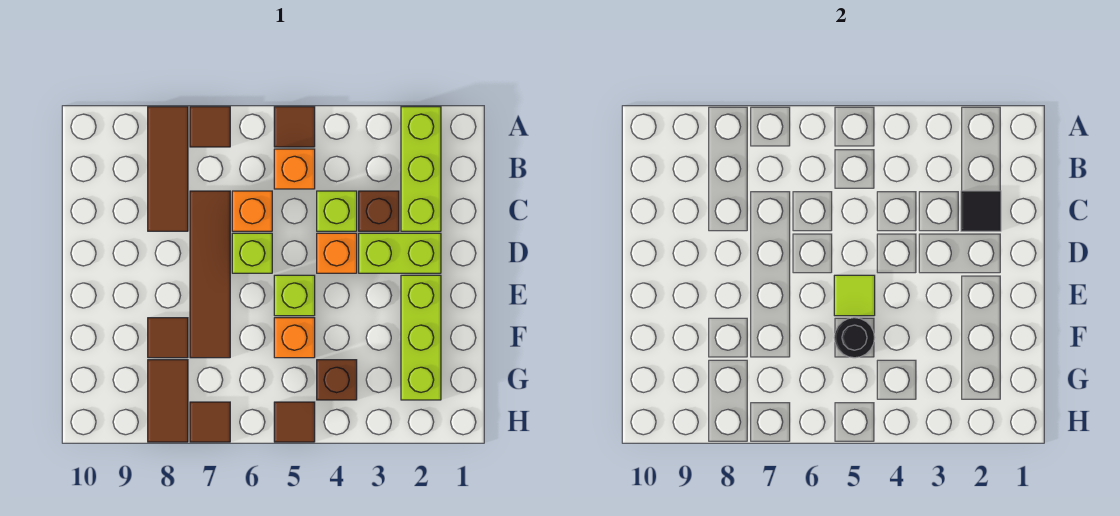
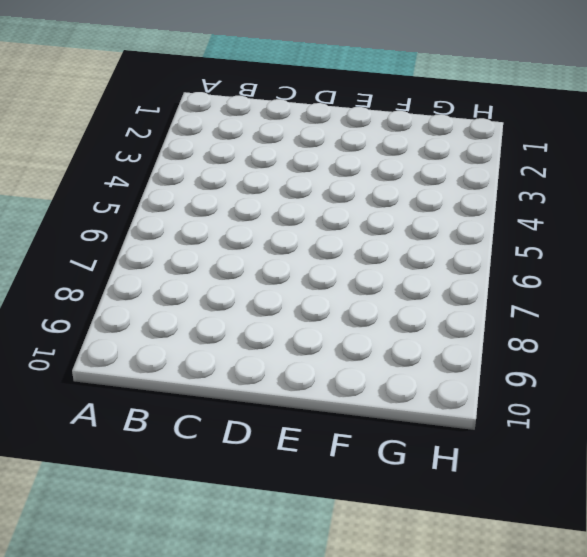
none -> lime brick A2:C2 level 1
none -> brown tile A5 level 1
none -> brown tile A7 level 1

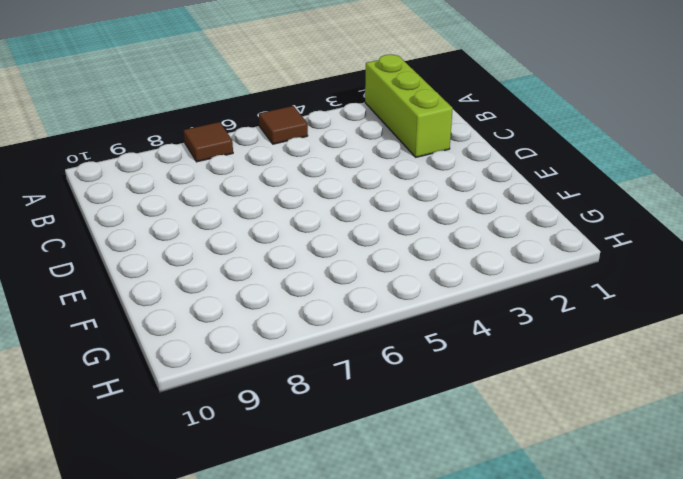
none -> brown tile A8:C8 level 1
none -> orange brick B5 level 1
none -> brown brick C3 level 1

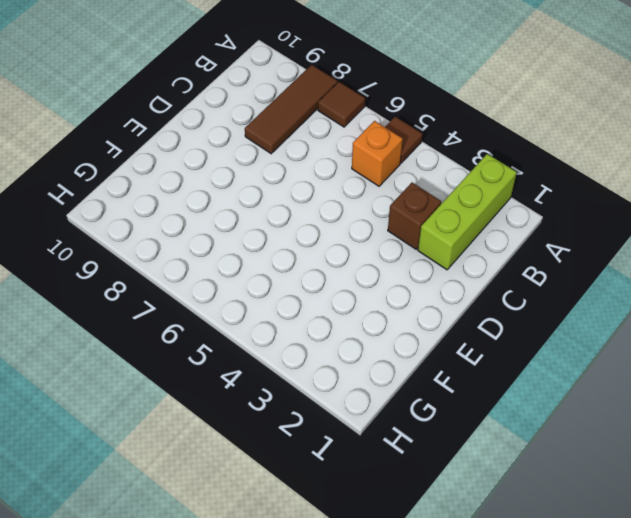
none -> lime brick C4 level 1
none -> orange brick C6 level 1
none -> brown tile C7:F7 level 1

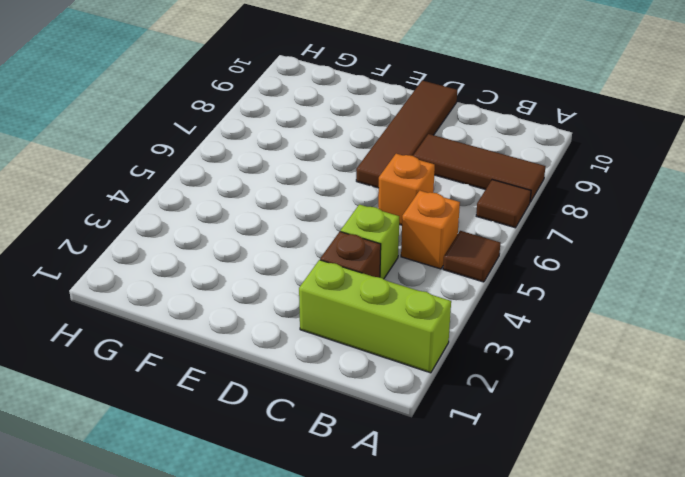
brown tile D7:D10 level 1 -> brown tile C7:F7 level 1
none -> lime brick D2:D3 level 1
none -> orange brick D4 level 1
none -> lime brick D6 level 1

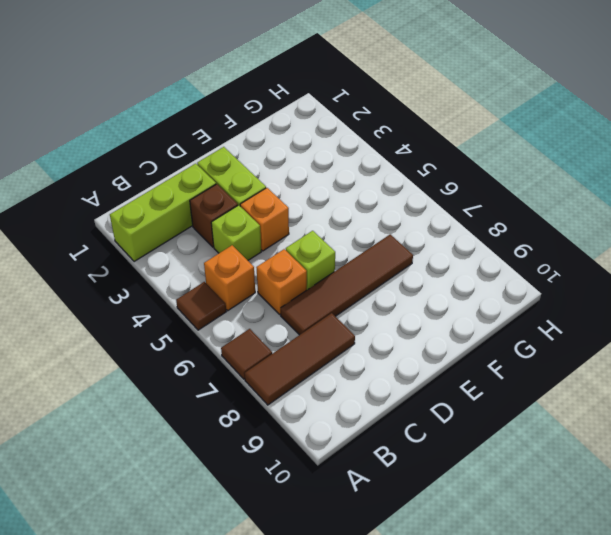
none -> lime brick E2:G2 level 1
none -> lime brick E5 level 1
none -> orange brick F5 level 1

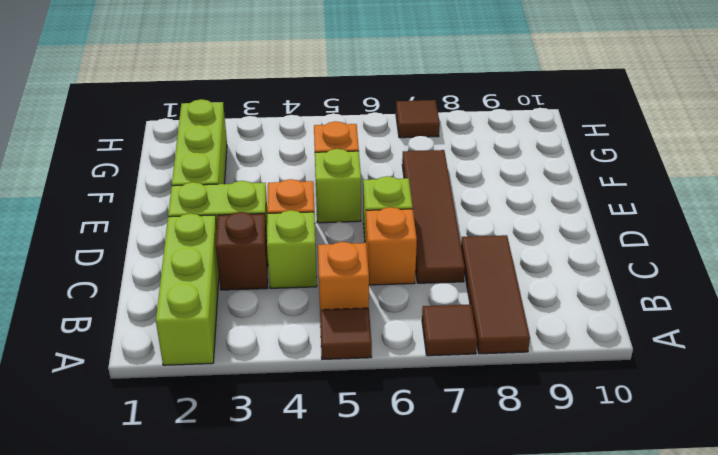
none -> brown tile F8 level 1
none -> brown brick G4 level 1
none -> brown tile G8:H8 level 1

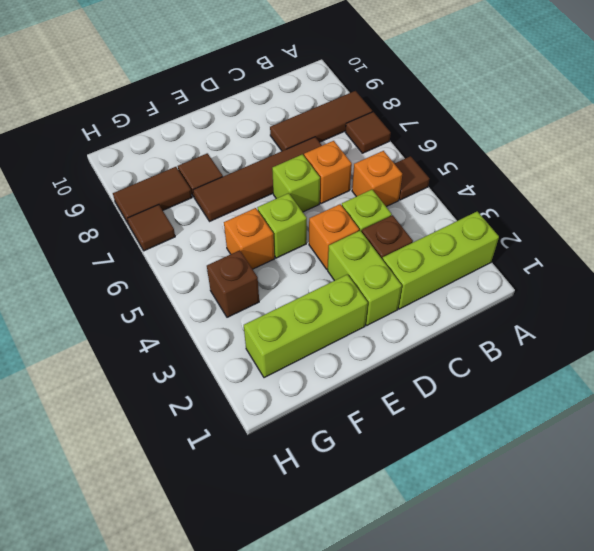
none -> brown tile H5 level 1
none -> black tile C2 level 2
none -> lime tile E5 level 2

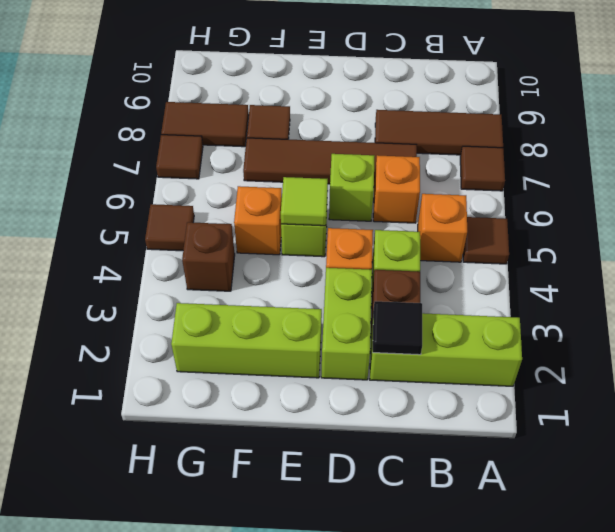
none -> black round brick F5 level 2

